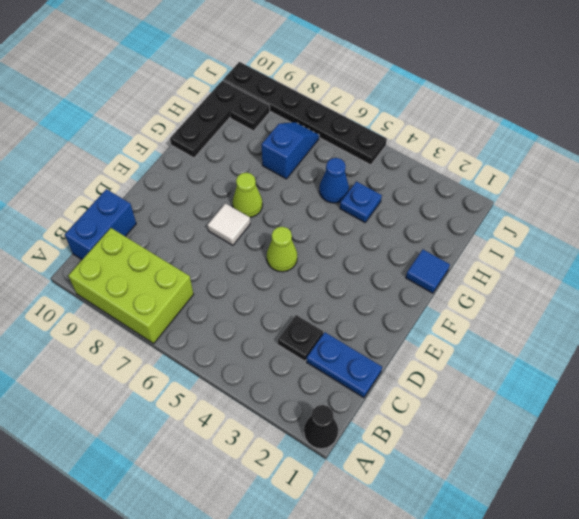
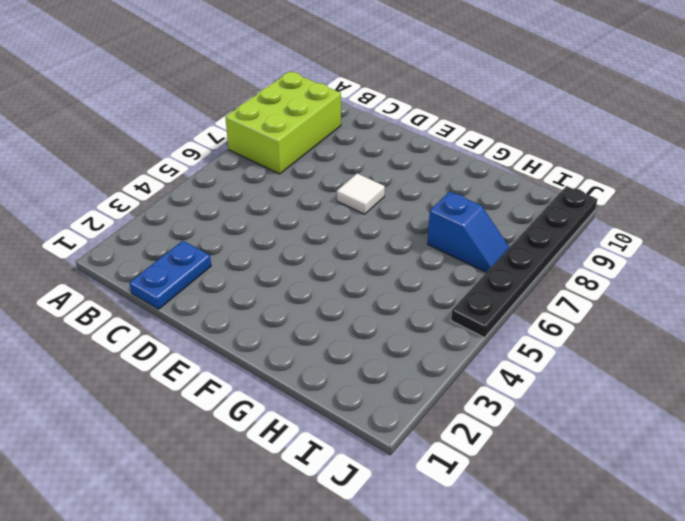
none -> black cone A1 level 1
none -> blue brick B10:C10 level 1
none -> black plate C3 level 1

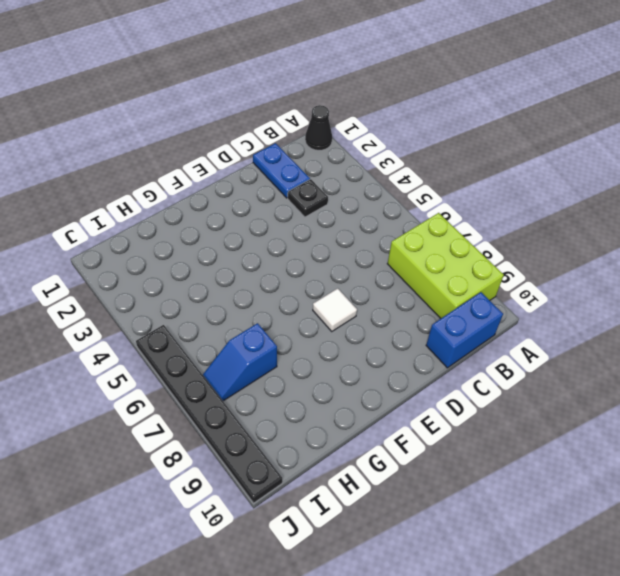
none -> lime cone E5 level 1
none -> lime cone F7 level 1
none -> blue tile G1 level 1

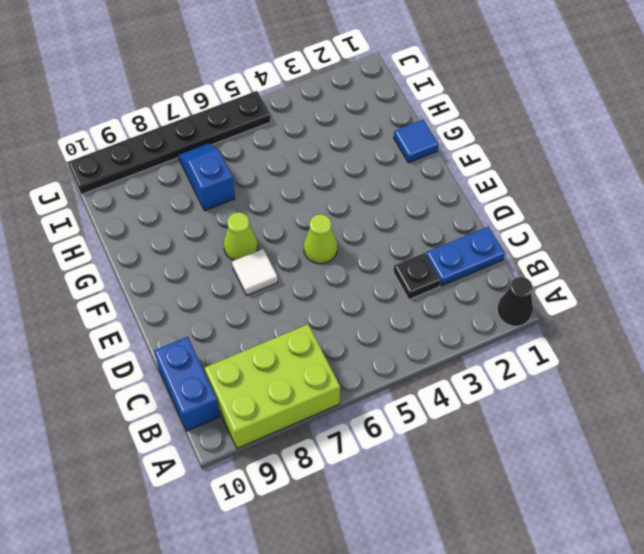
none -> black plate G10:I10 level 1
none -> blue plate H4 level 1
none -> blue cone H5 level 1

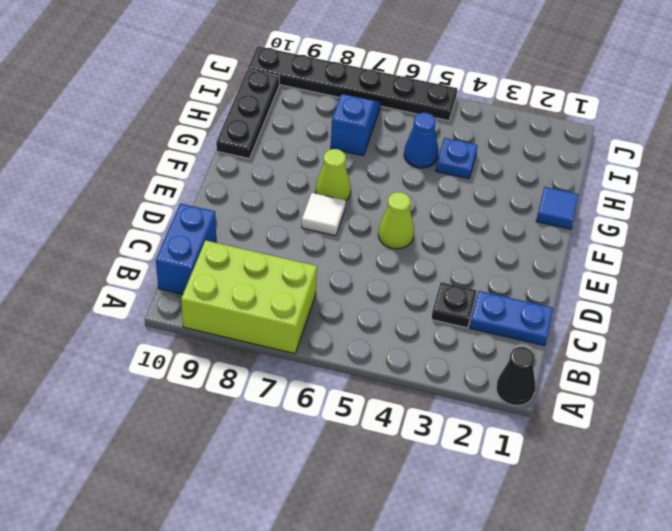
none -> black plate I9 level 1

